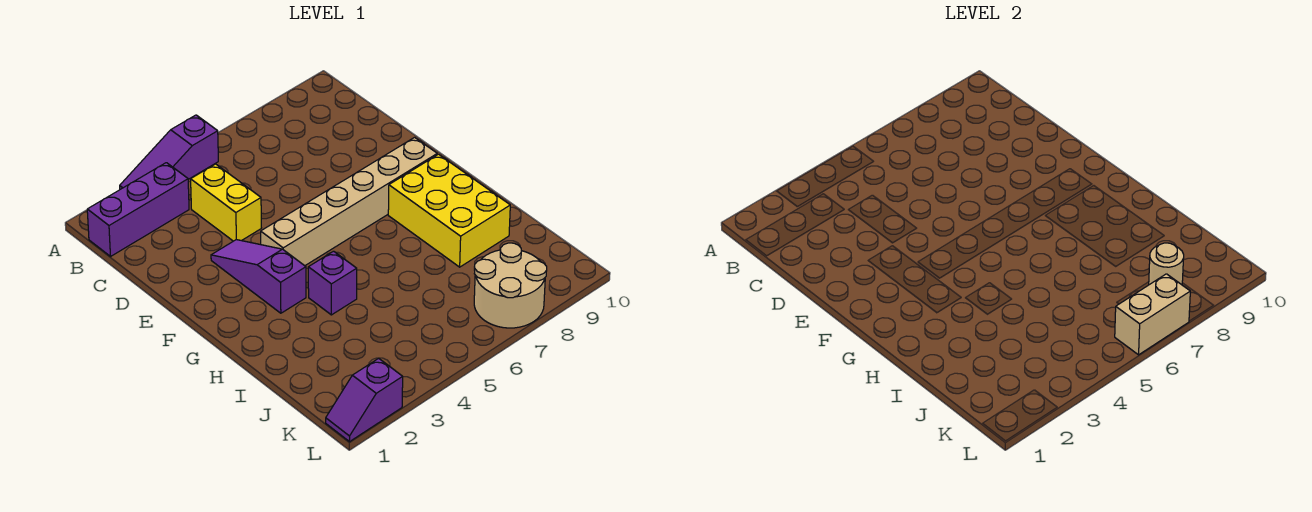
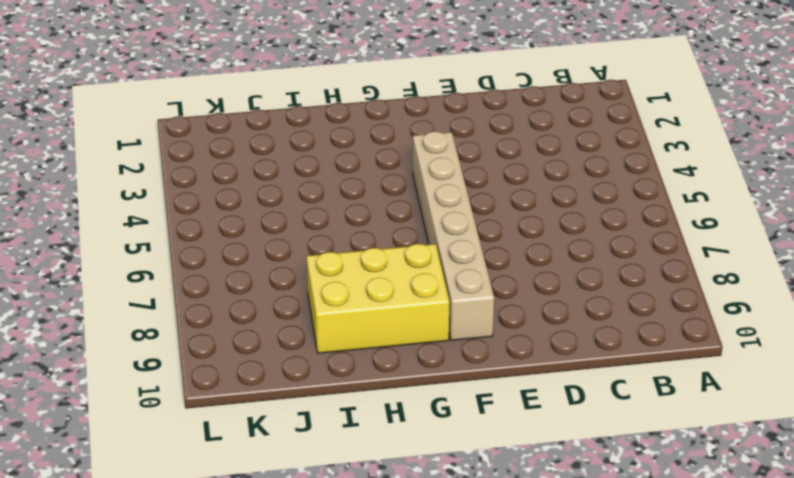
none -> purple slope A3:A5 level 1 top 5
none -> purple brick B1:B3 level 1

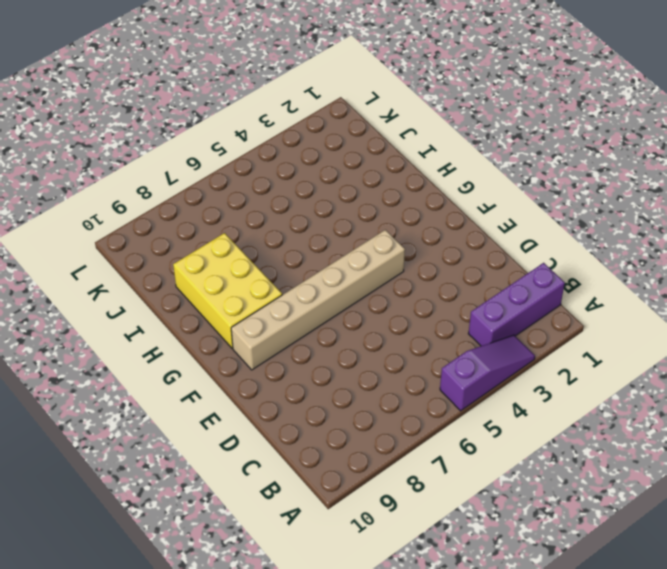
none -> yellow brick C4:D4 level 1
none -> purple slope E3:G3 level 1 top G

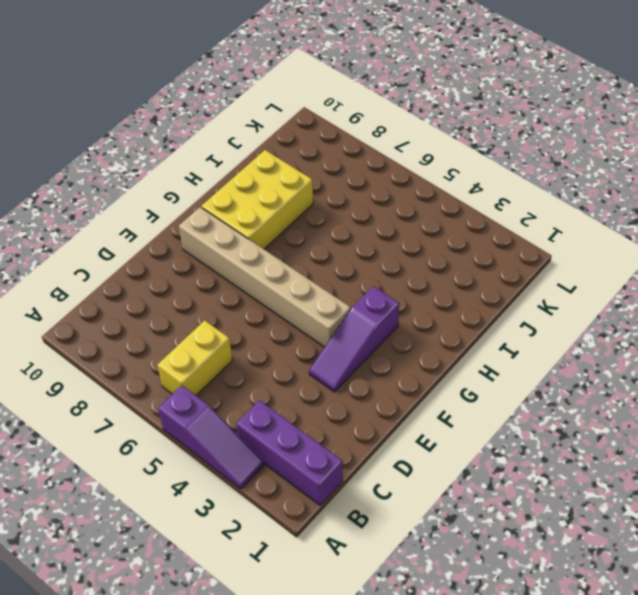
yellow brick B6:C6 level 1 -> yellow brick C4:D4 level 1
none -> purple brick H4 level 1
none -> tan round brick K7:L8 level 1

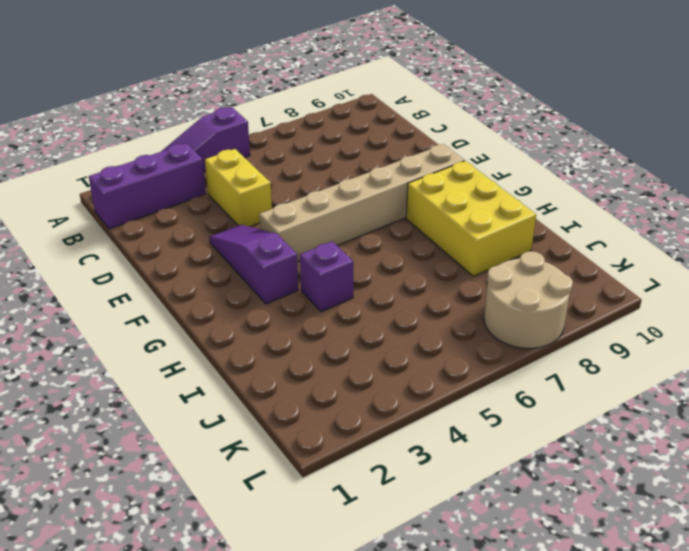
none -> purple slope L1:L2 level 1 top 2
none -> tan round brick K8 level 2

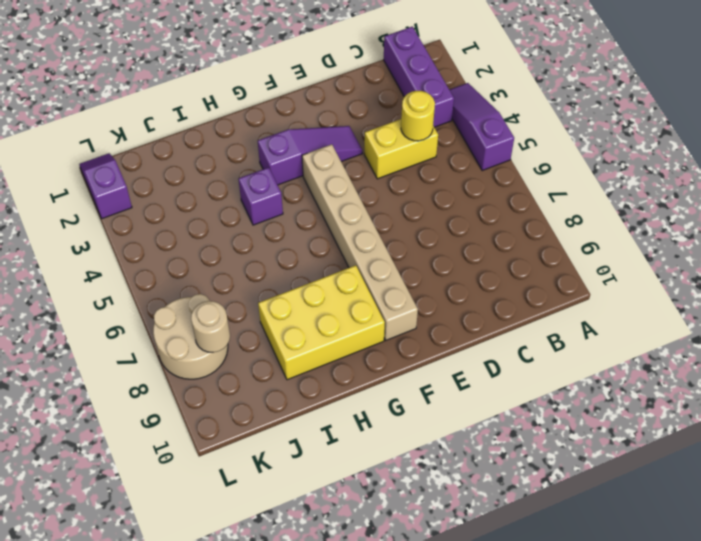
yellow round brick C4 level 2 -> none
none -> tan brick L6:L7 level 2

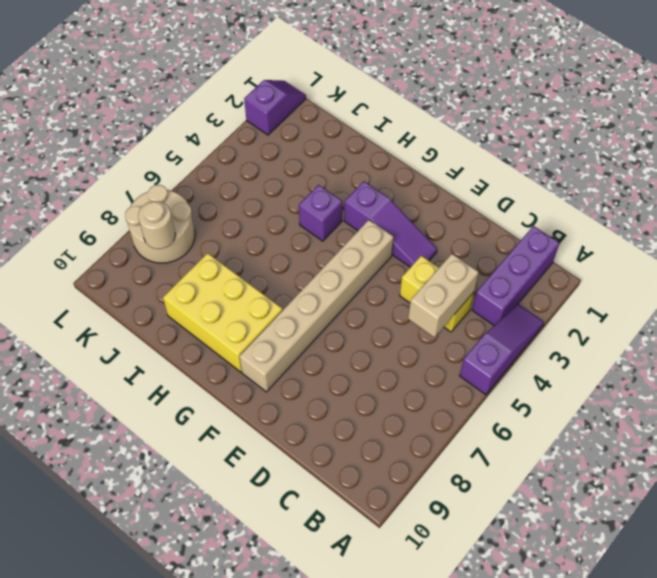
tan brick C4:C5 level 2 -> tan brick L6:L7 level 2

